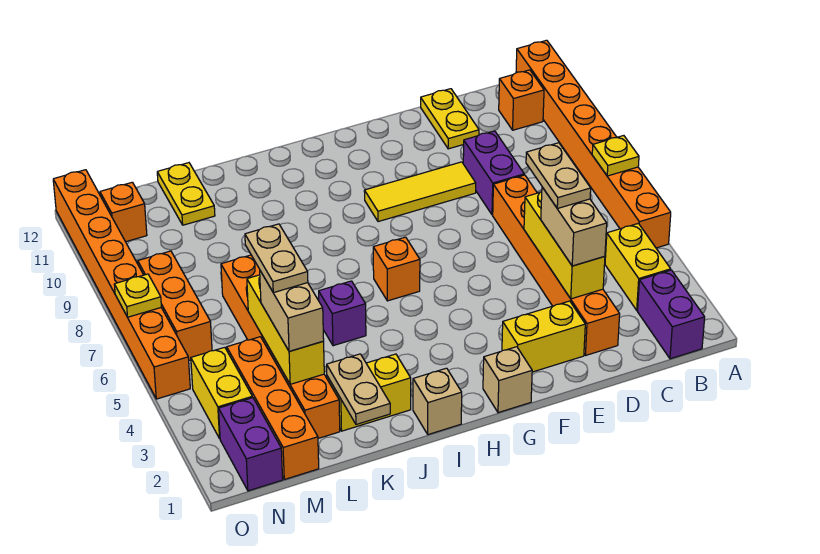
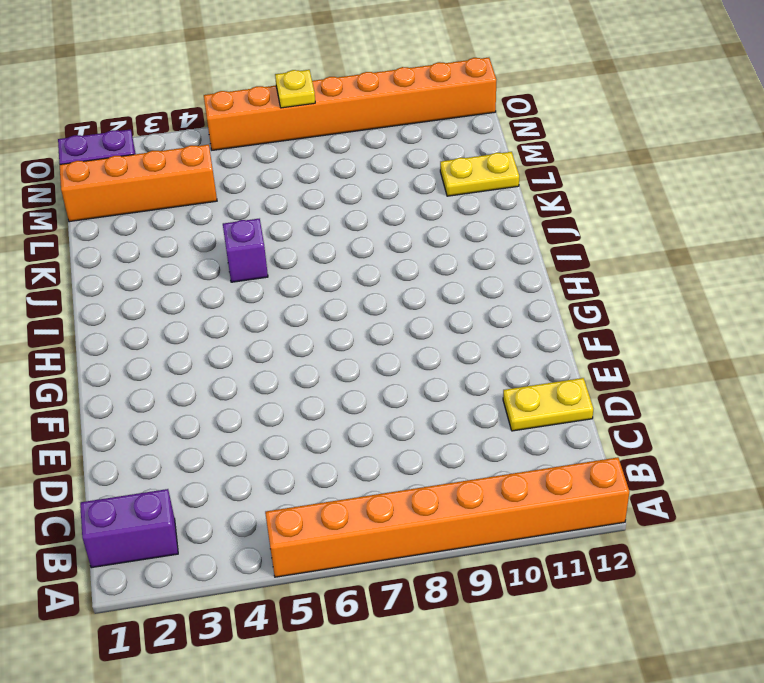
none -> yellow brick B3:B4 level 1
none -> orange brick B11 level 1
none -> orange brick D2:D7 level 1
none -> purple brick D8:D9 level 1

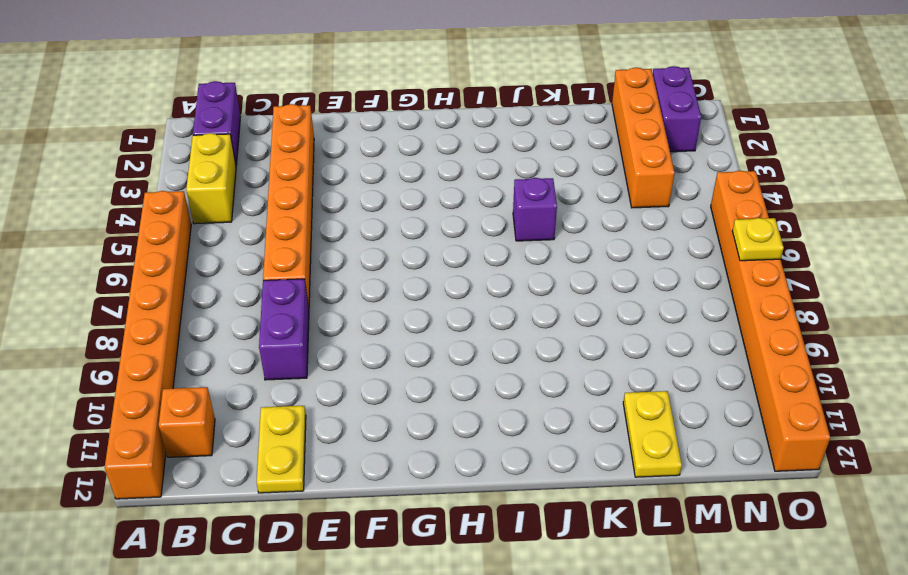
none -> yellow brick E2:F2 level 1
none -> yellow tile E9:G9 level 1
none -> tan brick G1 level 1
none -> orange brick H6 level 1

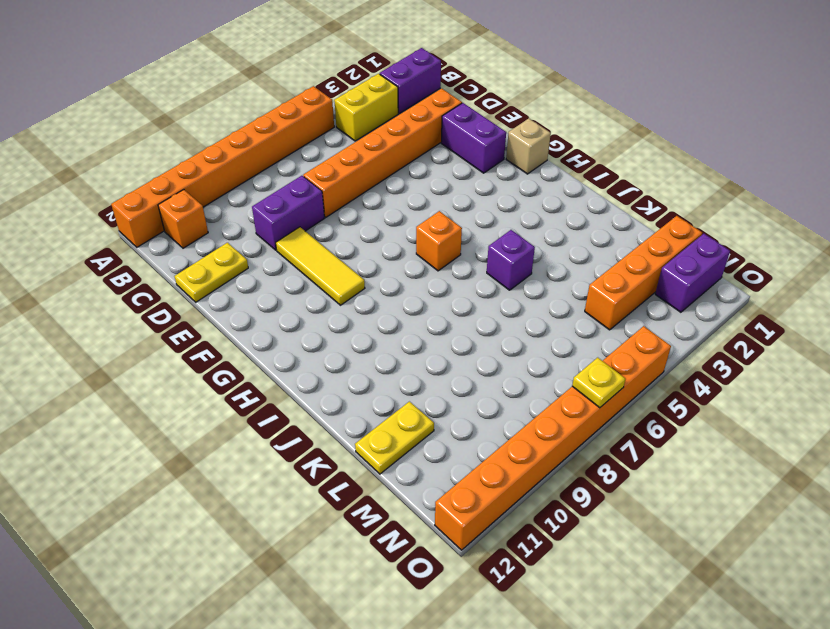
purple brick E2:F2 level 1 -> yellow brick E2:F2 level 1
none -> tan brick I1 level 1
none -> yellow brick J2:K2 level 1
none -> orange brick L2:L7 level 1
none -> yellow brick N3:N4 level 1

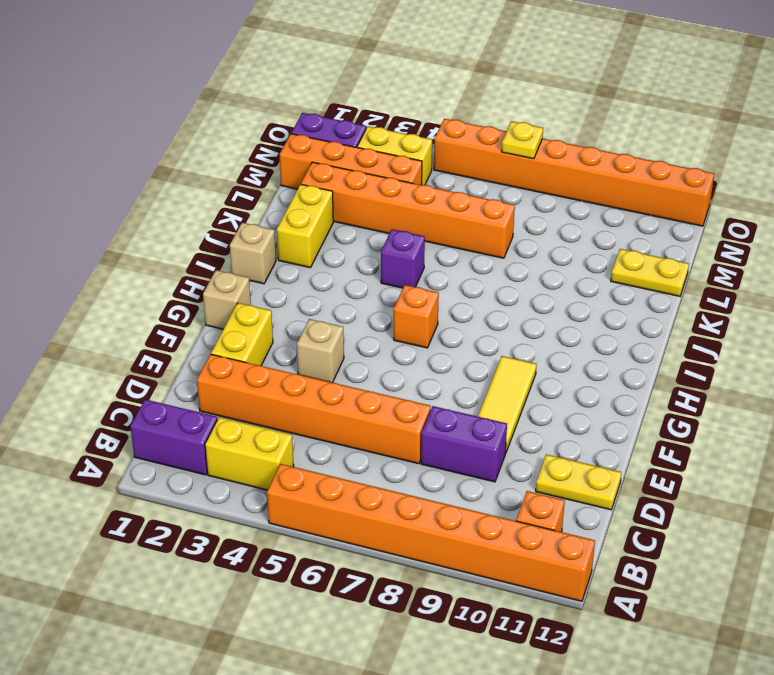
tan brick F4 level 1 -> none
none -> orange brick N6:N8 level 1
none -> orange brick N11 level 1
none -> yellow plate A7 level 2
none -> yellow brick D3:D5 level 2

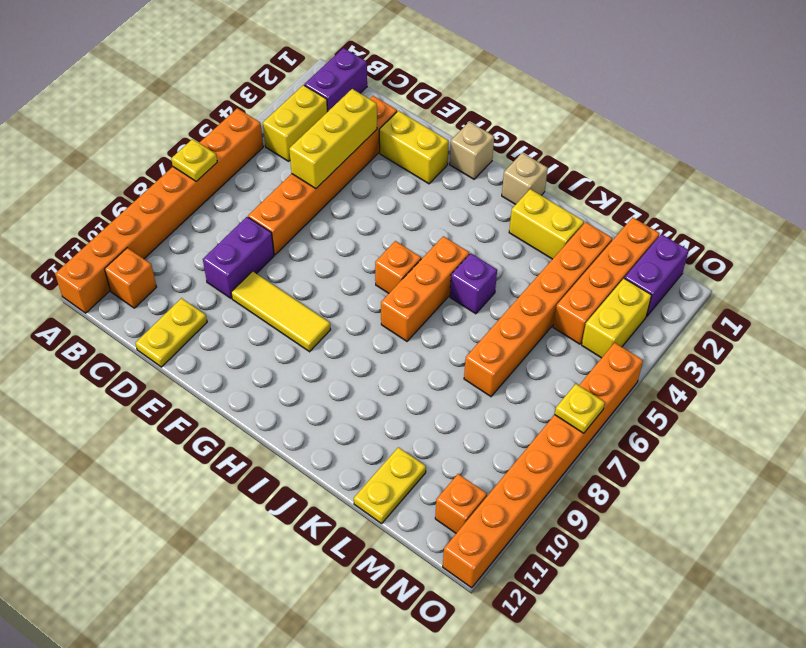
orange brick I5:I7 level 1 -> orange brick N6:N8 level 1
none -> tan plate K1:K2 level 2
none -> yellow brick L3:L5 level 2
none -> tan brick D3:D4 level 3
none -> tan brick L3:L4 level 3

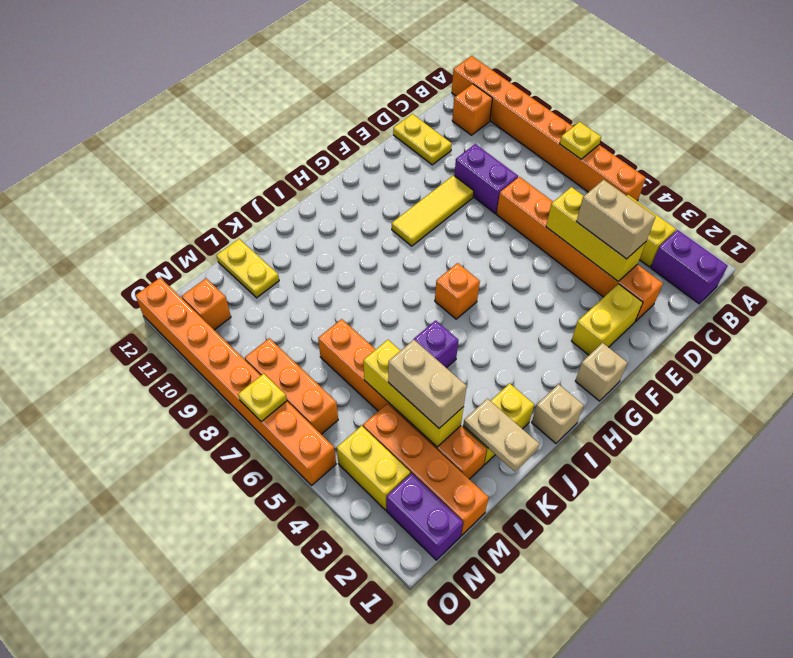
none -> tan plate D4:D5 level 4
none -> tan plate L4:L5 level 4

